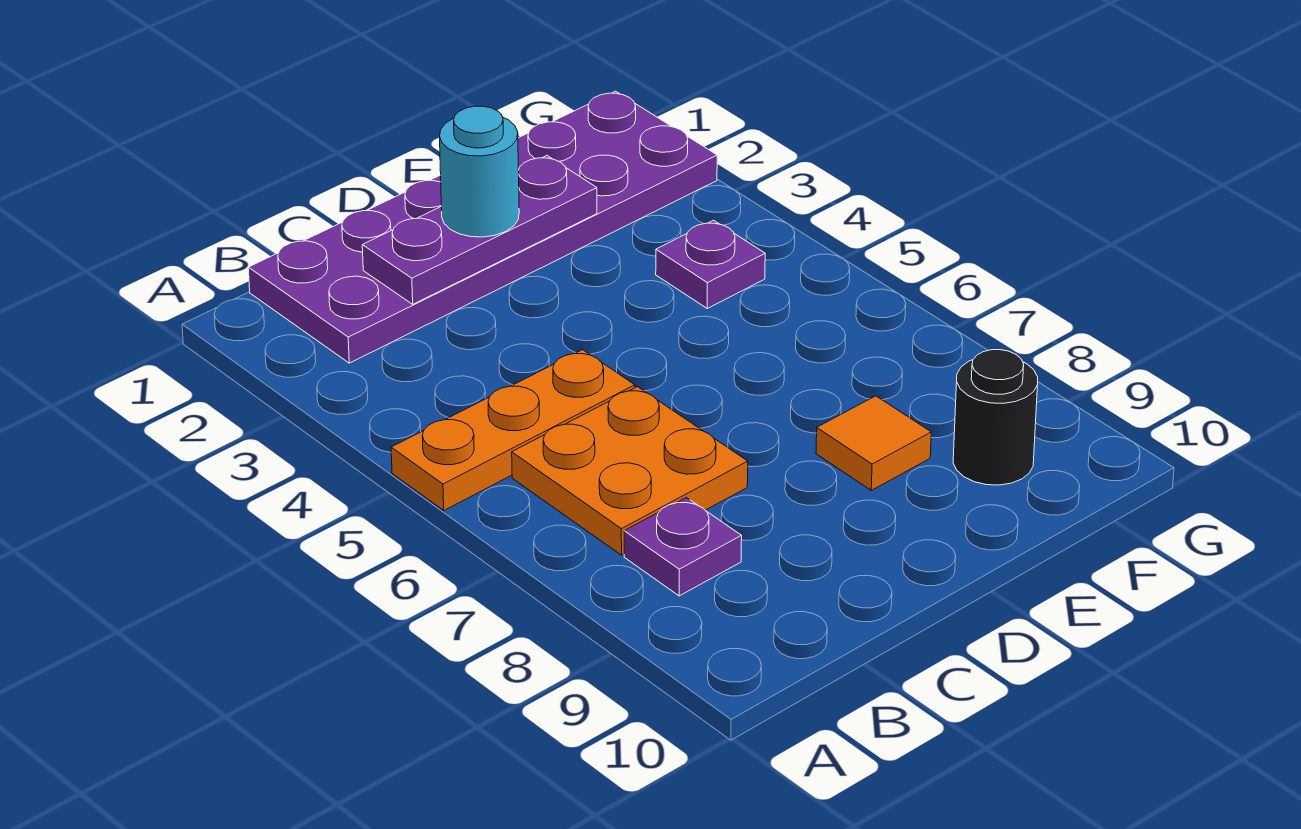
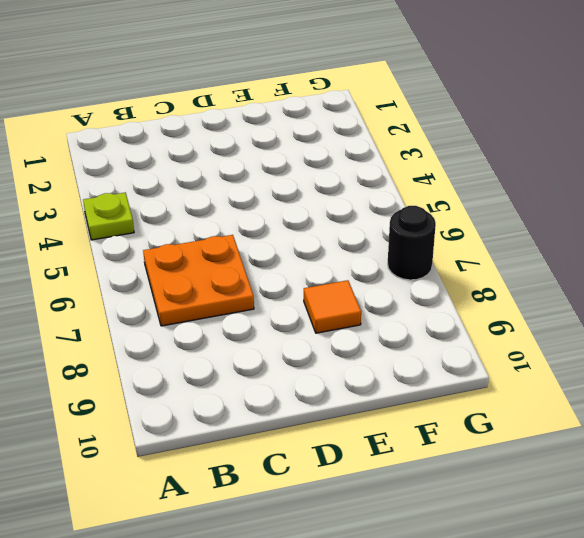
lime plate A4 level 1 -> none
black round brick G7 level 1 -> black round brick F9 level 1
none -> orange plate A5:C5 level 1
none -> purple plate B1:G2 level 1

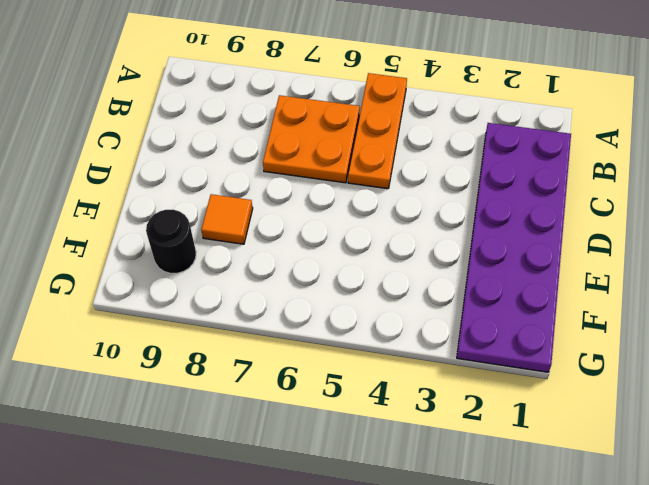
none -> purple plate B8 level 1
none -> purple plate F4 level 1

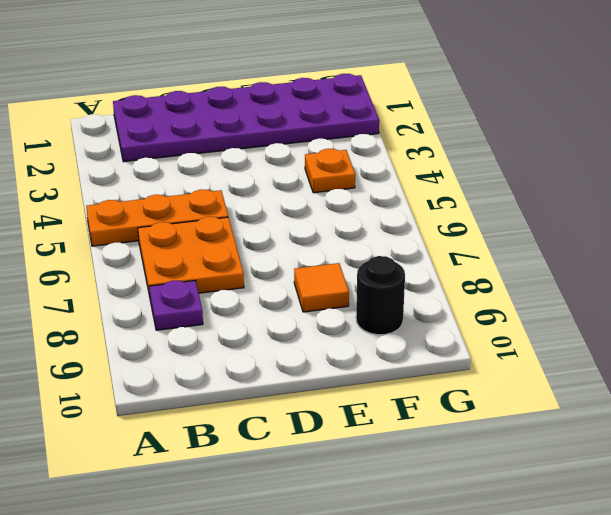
orange plate F4 level 1 -> purple plate F4 level 1
none -> purple plate C2:E2 level 2
none -> cyan round brick D2 level 3

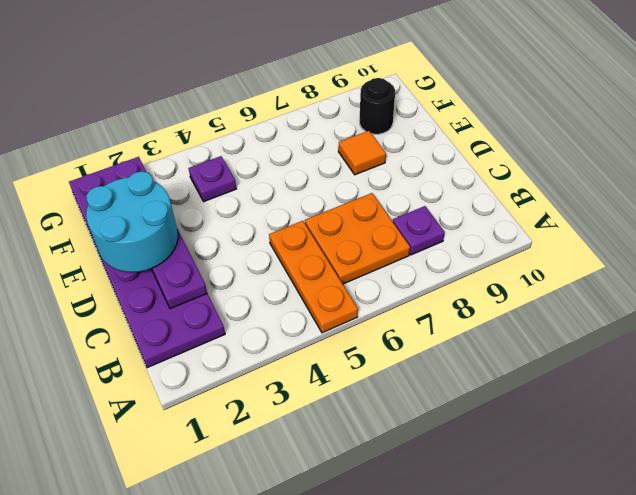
cyan round brick D1:E2 level 3 -> cyan round brick D2 level 3

